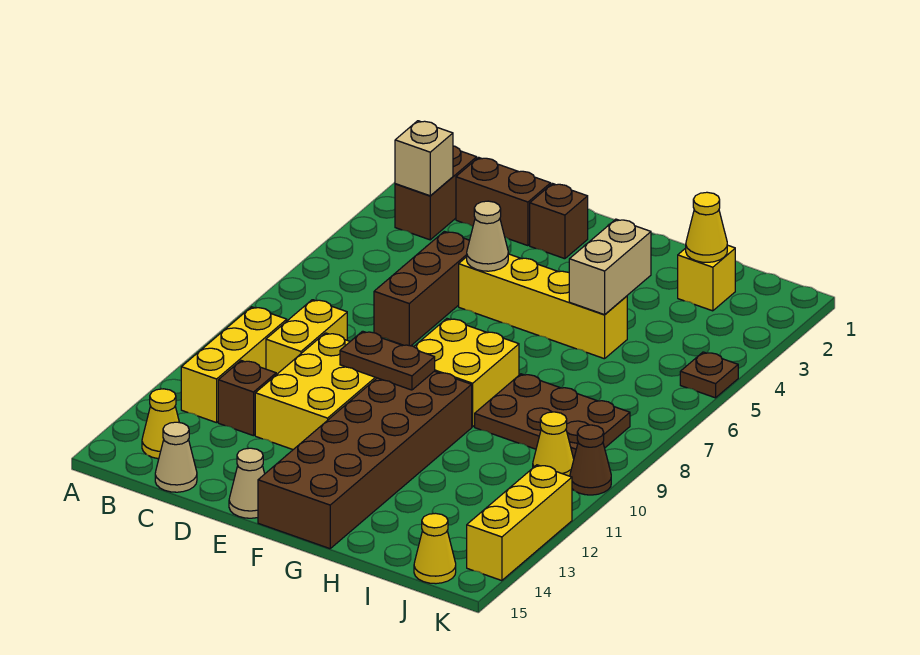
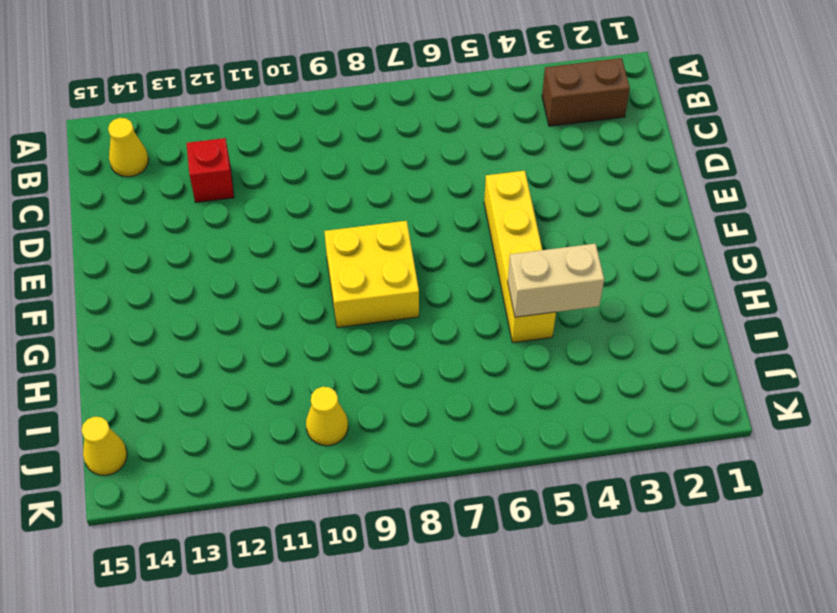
red brick C12 level 1 -> brown brick C12 level 1
none -> yellow brick B10:B12 level 1
none -> brown brick C2:D2 level 1
none -> yellow brick C9:C10 level 1

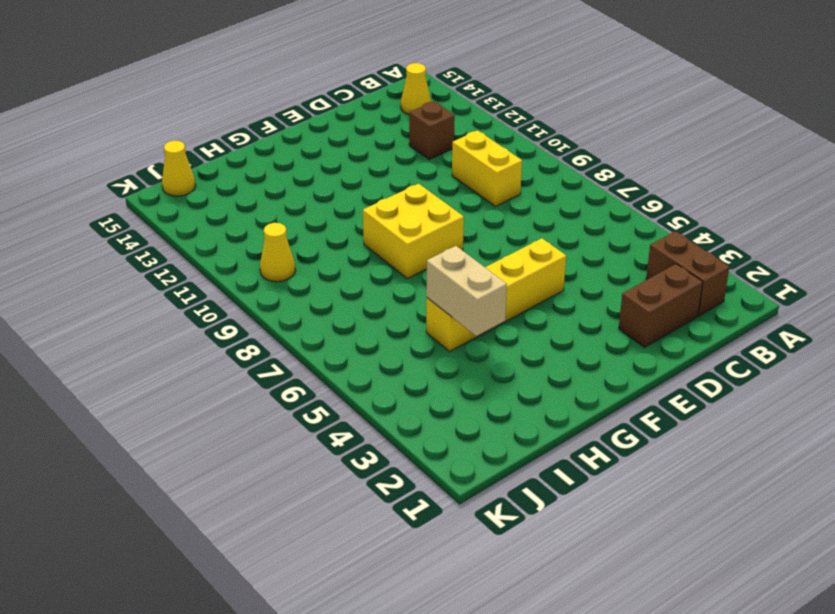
none -> yellow brick B10:B12 level 1
none -> tan cone C15 level 1
none -> brown brick D5:D7 level 1

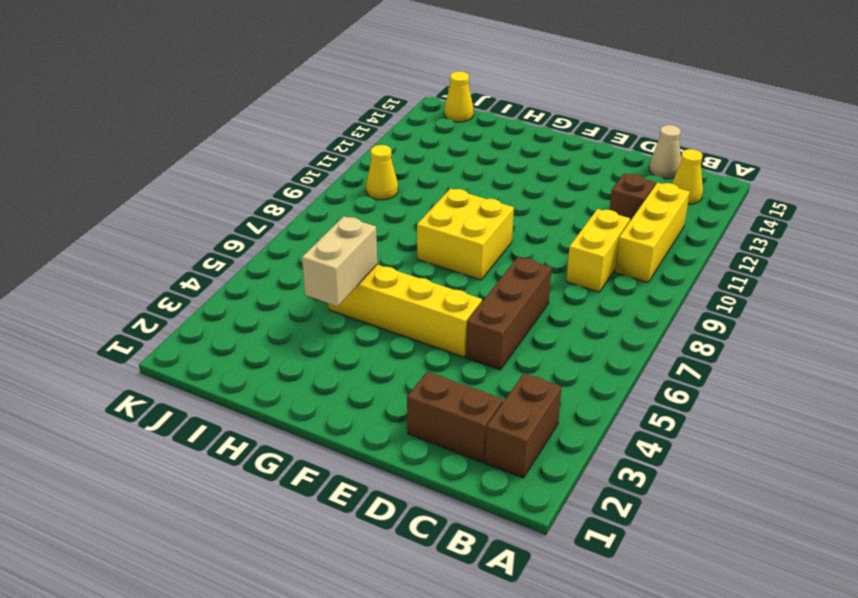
none -> yellow brick D10:E12 level 1
none -> brown brick E2 level 1
none -> tan cone E15 level 1

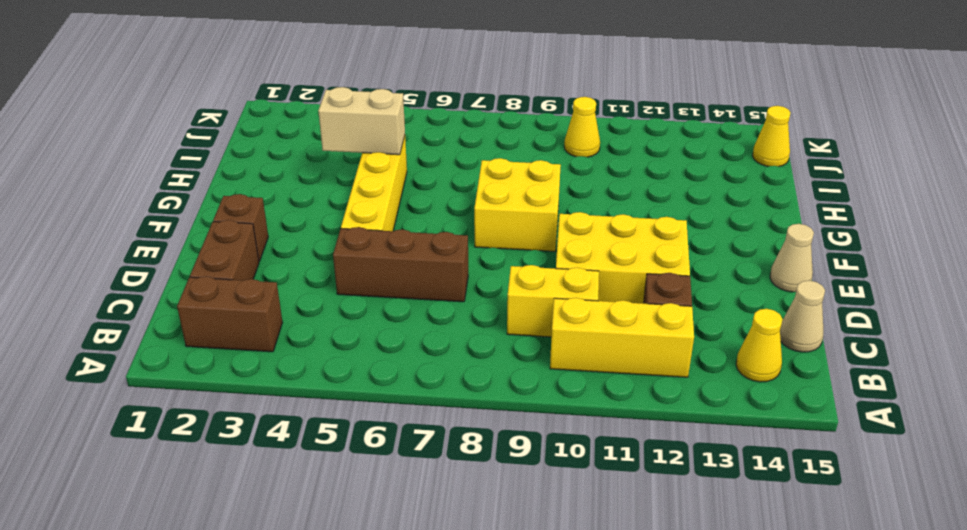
none -> brown brick F10:G15 level 1
none -> brown plate H8:J9 level 1
none -> yellow brick I2 level 1

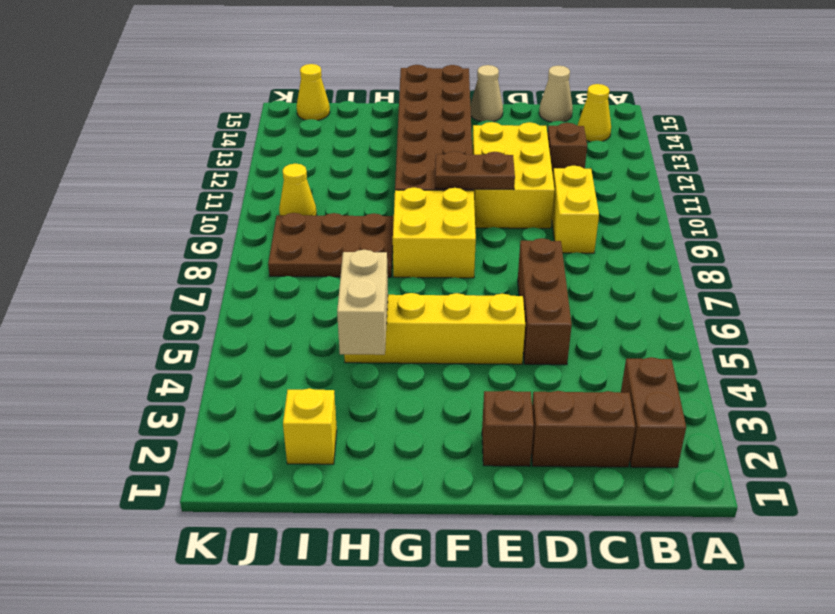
none -> yellow brick B10:B12 level 1
none -> brown plate K5 level 1
none -> brown cone K10 level 1

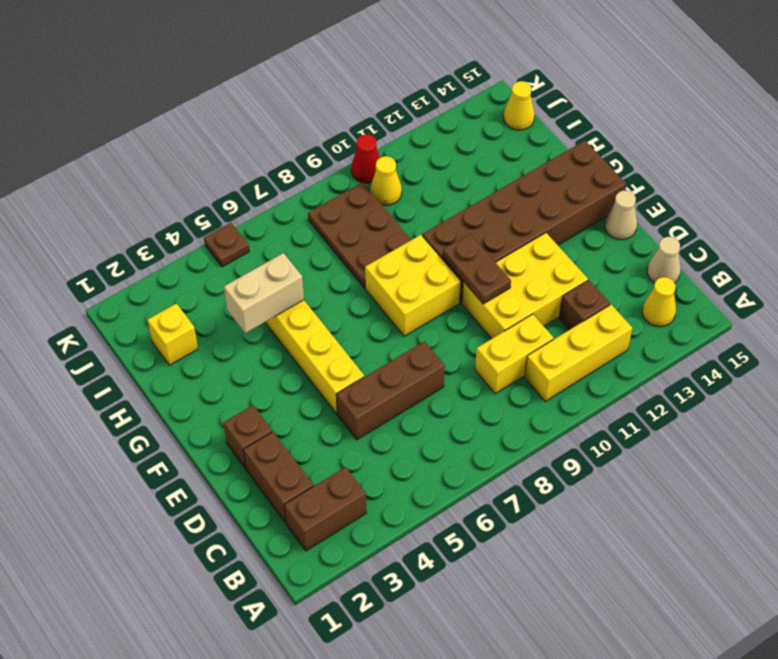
red cone K10 level 1 -> brown cone K10 level 1
none -> yellow brick K12:K14 level 1
none -> tan brick B3 level 2
none -> tan cone E5 level 2

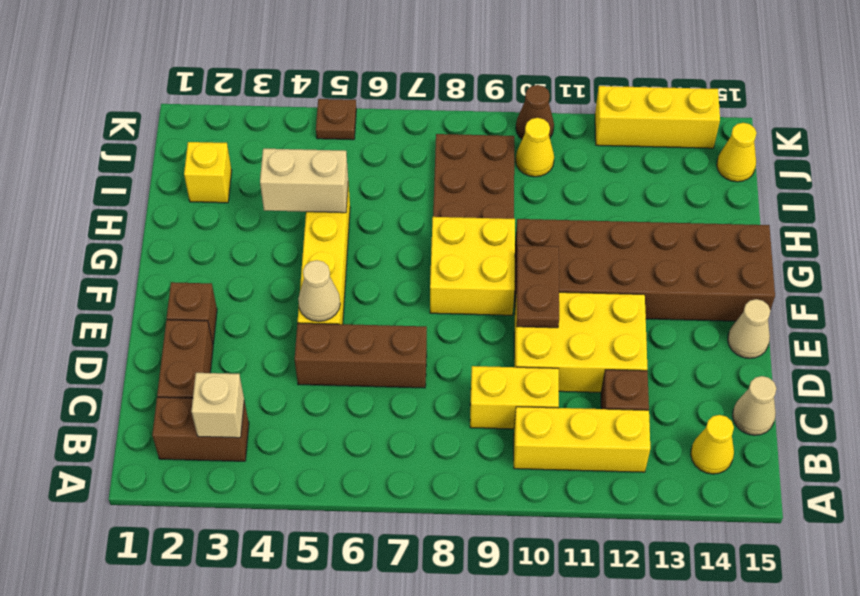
none -> yellow cone I2 level 2

